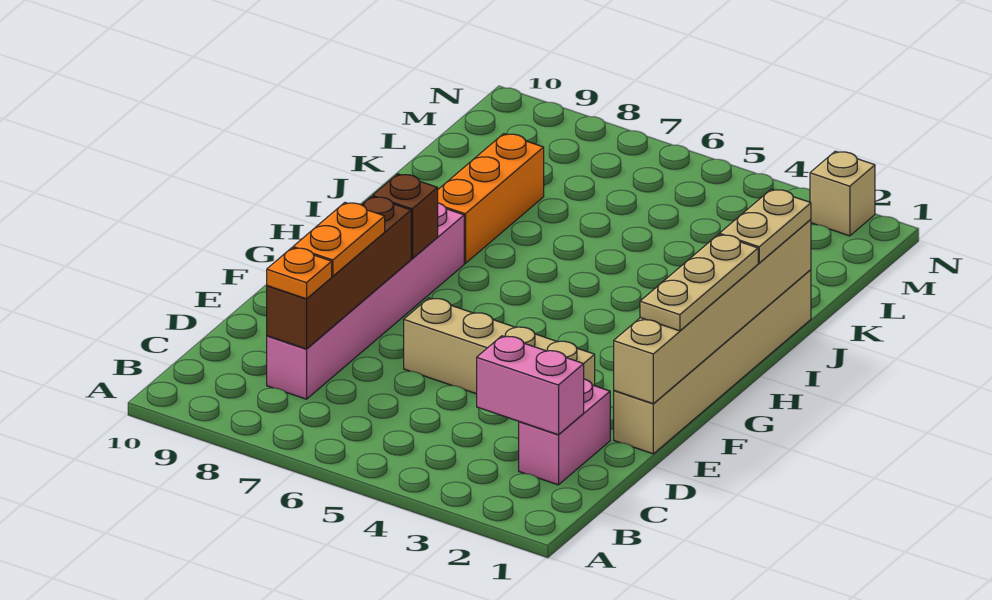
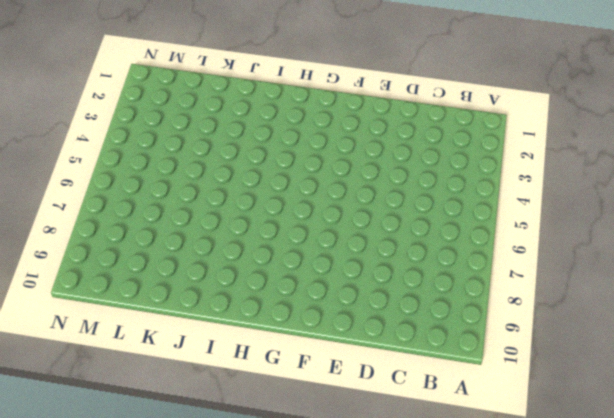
none -> pink brick C2:D2 level 1
none -> pink brick C8:H8 level 1
none -> tan brick E1:J1 level 1

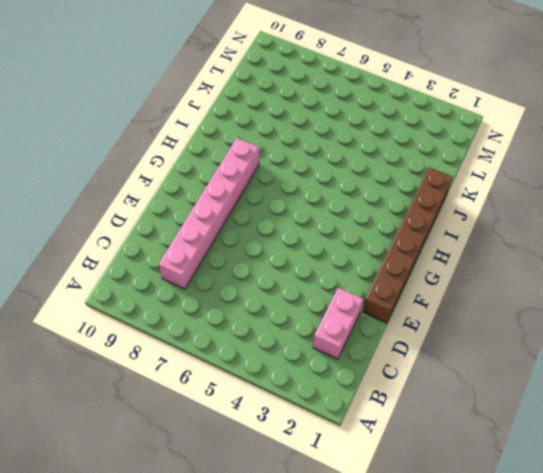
brown brick E1:J1 level 1 -> tan brick E1:J1 level 1
none -> tan brick E3:E6 level 1
none -> orange brick I8:K8 level 1
none -> tan brick N2 level 1

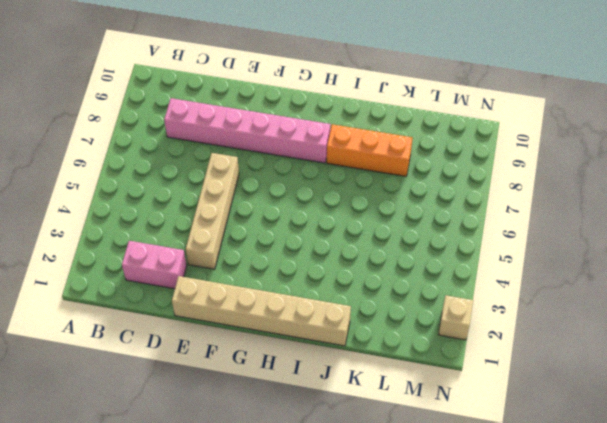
none -> pink brick C2:C3 level 2
none -> brown brick C8:F8 level 2
none -> tan brick E1:J1 level 2

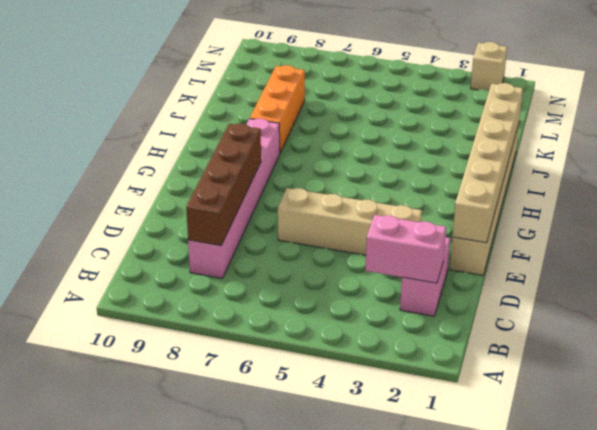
none -> brown brick G8 level 2
none -> orange plate C8 level 3
none -> orange plate D8:E8 level 3

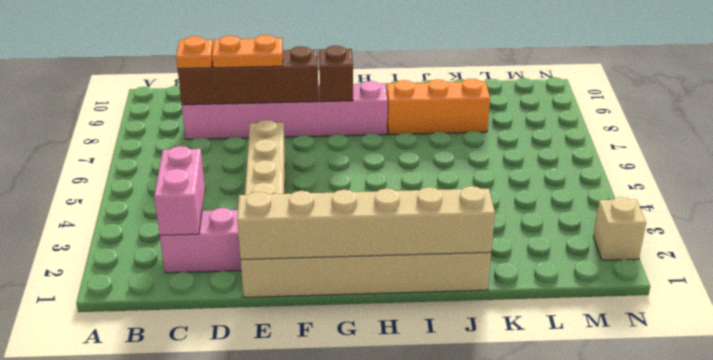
none -> tan plate F1:H1 level 3
none -> tan plate I1:J1 level 3

